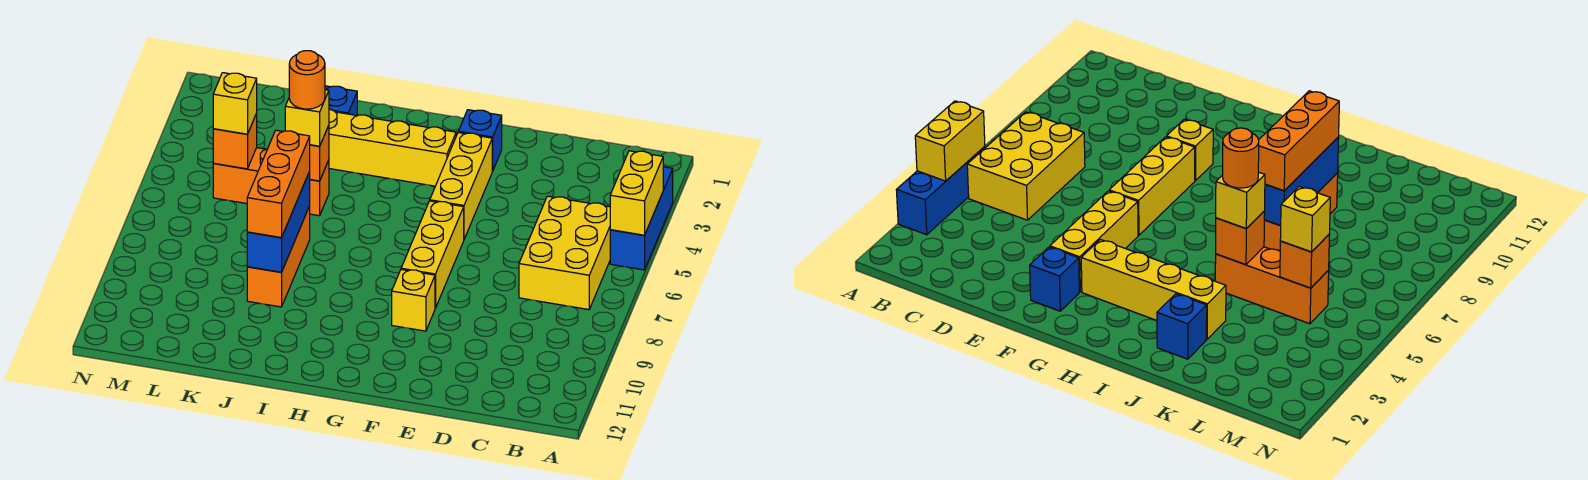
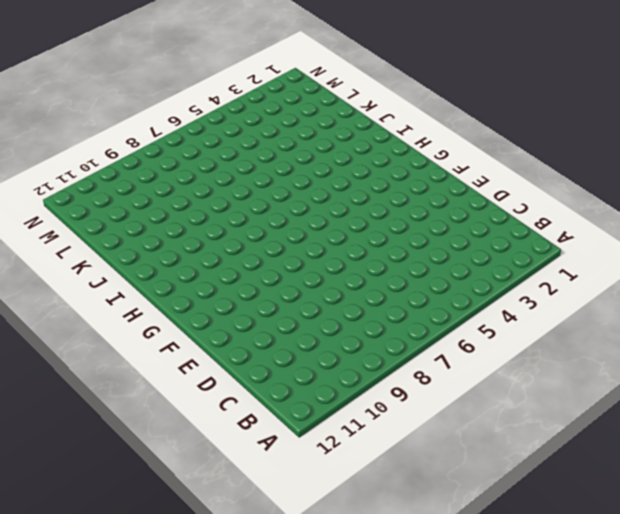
none -> blue brick A3:A5 level 1
none -> yellow brick B5:C7 level 1
none -> blue brick F2 level 1

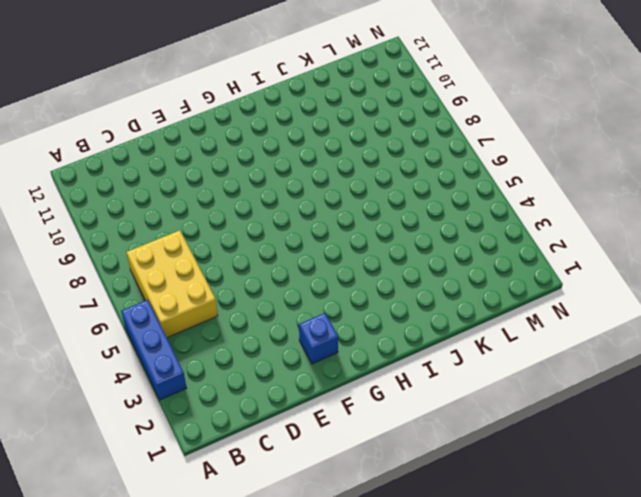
none -> yellow brick F3:F5 level 1
none -> yellow brick F6:F8 level 1
none -> yellow brick F9 level 1

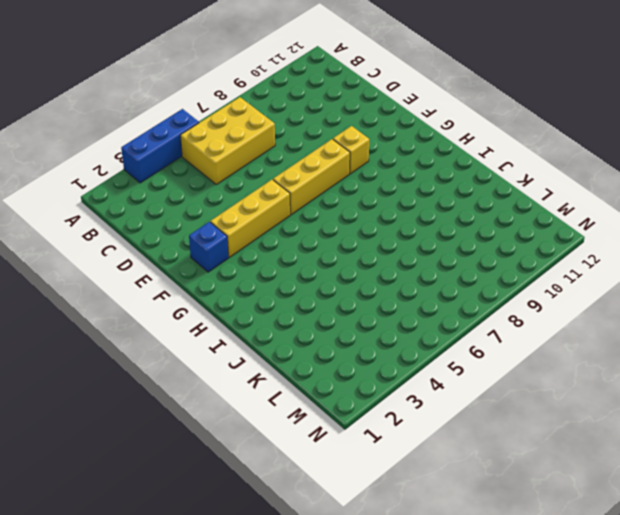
none -> yellow brick G3:J3 level 1
none -> blue brick J2 level 1
none -> orange brick J5:L5 level 1

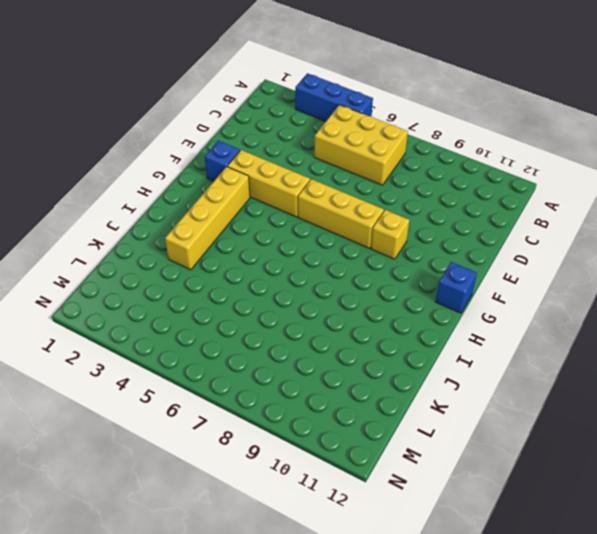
blue brick G12 level 1 -> blue brick J2 level 1
none -> orange brick J5:L5 level 1
none -> orange brick J7:J9 level 1
none -> yellow brick A4:A5 level 2

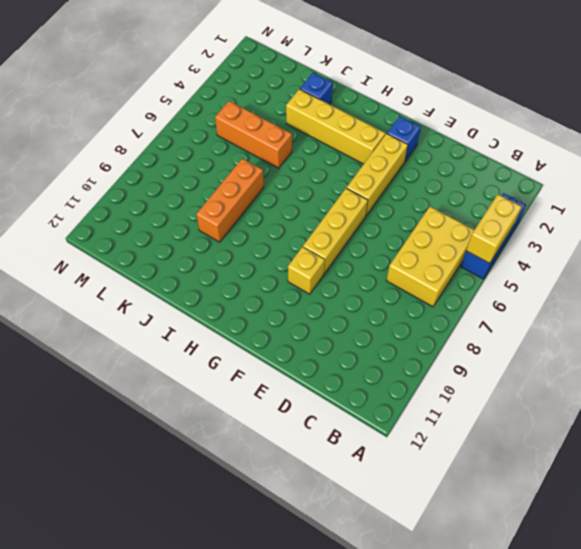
none -> orange brick J5 level 2
none -> blue brick J7:J9 level 2
none -> orange brick L5 level 2

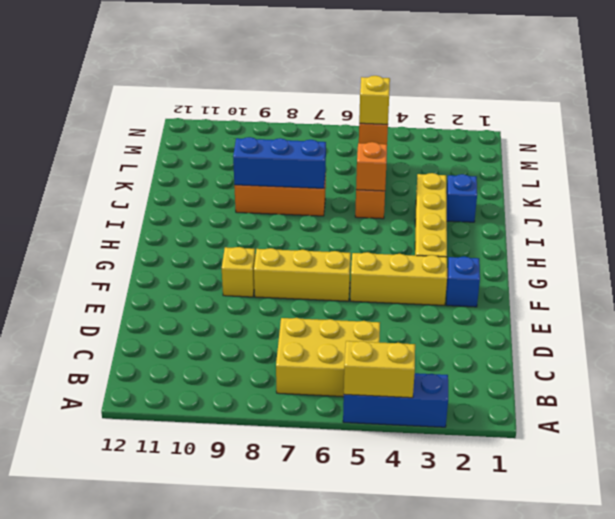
none -> yellow brick J5 level 3
none -> orange brick J7:J9 level 3
none -> orange round brick J5 level 4

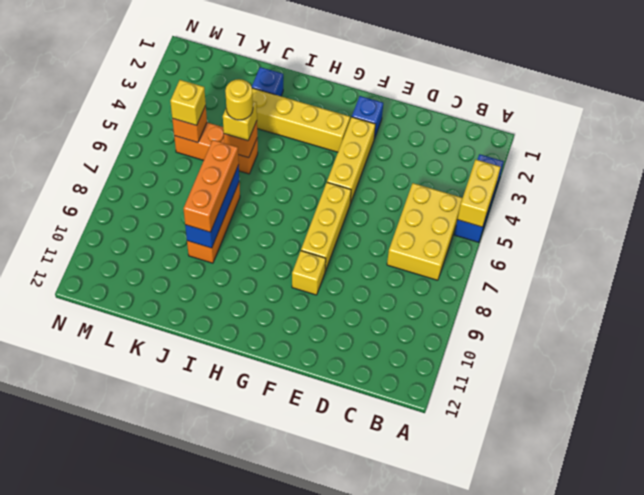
yellow round brick J5 level 4 -> orange round brick J5 level 4

